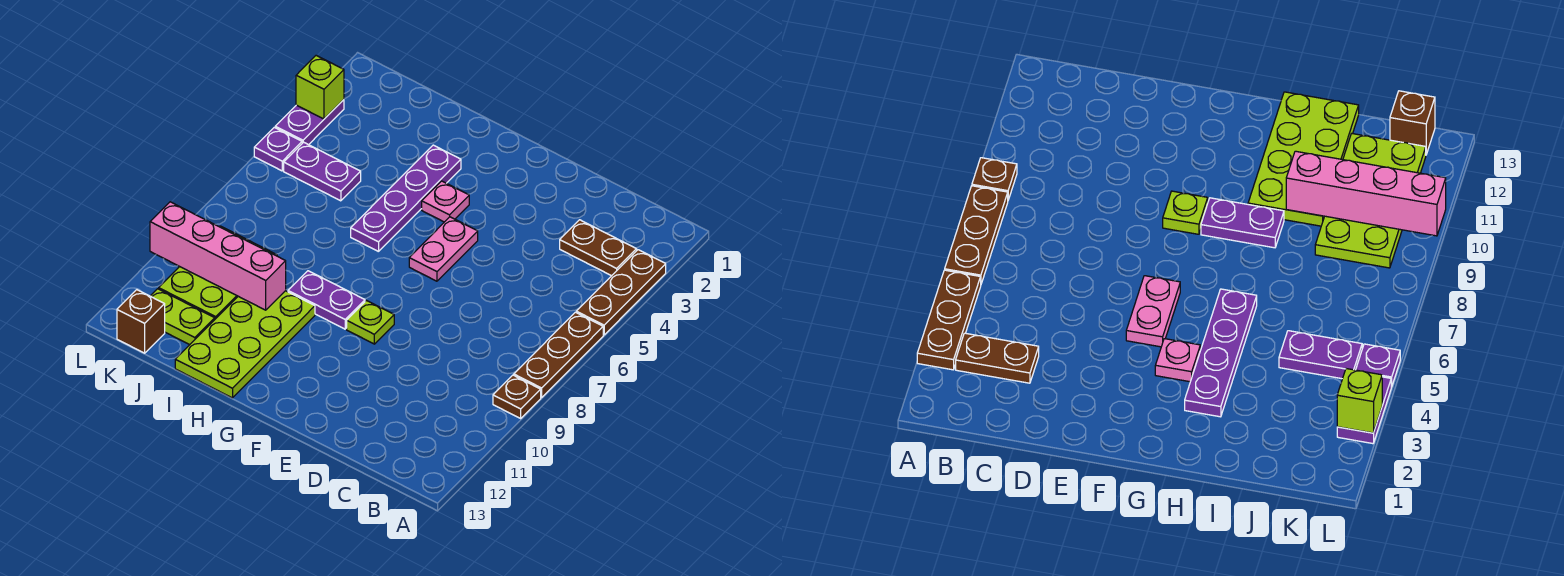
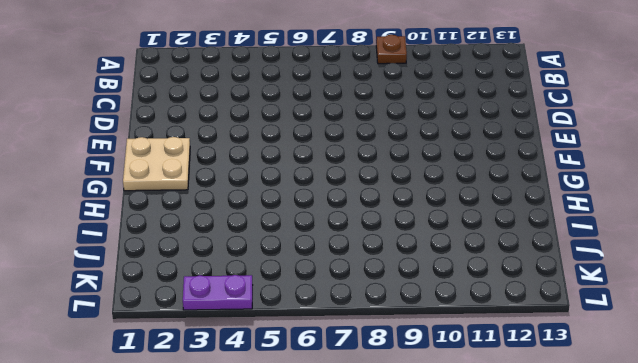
tan plate F1:G2 level 1 -> none
none -> brown plate A3:A5 level 1
none -> brown plate A6:A8 level 1
none -> brown plate B3:C3 level 1

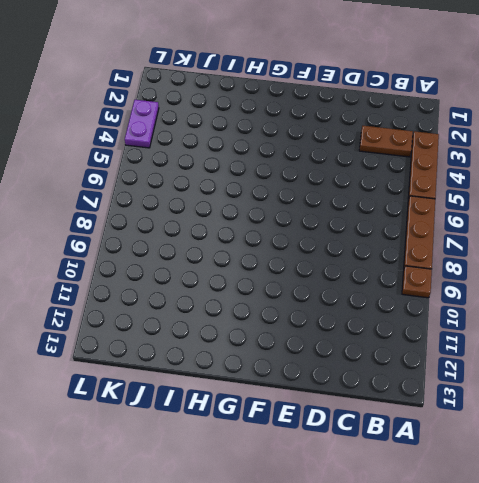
none -> pink plate F5:F6 level 1
none -> lime plate F9 level 1
none -> pink plate G4 level 1

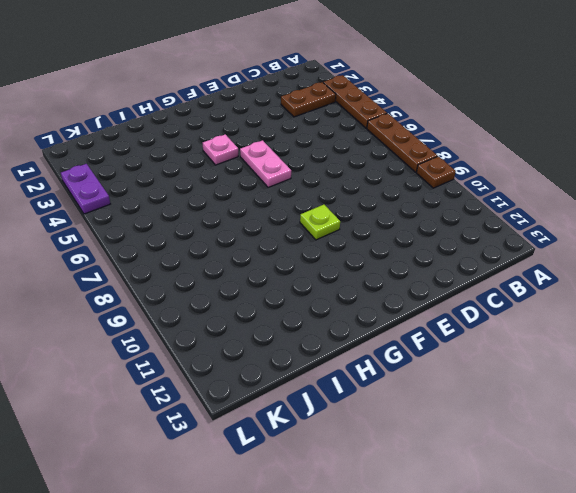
none -> purple plate G9:H9 level 1
none -> purple plate H3:H6 level 1
none -> lime plate H10:I13 level 1

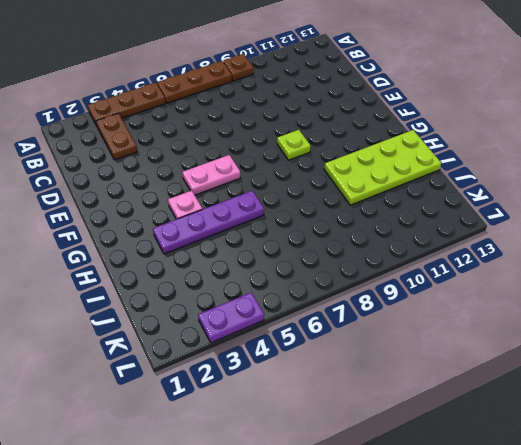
none -> purple plate G9:H9 level 1
none -> purple plate J5:K5 level 1
none -> lime plate J9:K11 level 1

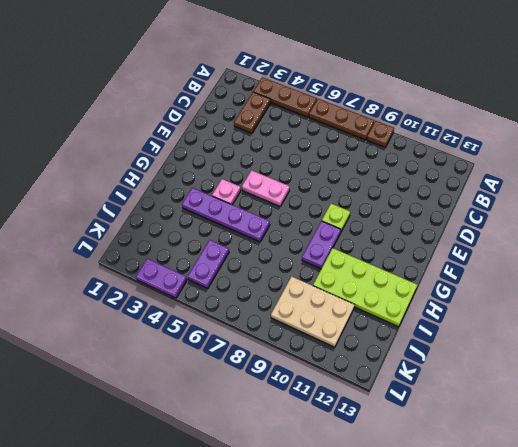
tan plate J9:K11 level 1 -> lime plate J9:K11 level 1
none -> lime plate J12:K12 level 1
none -> brown brick K13 level 1
none -> purple plate L5 level 1

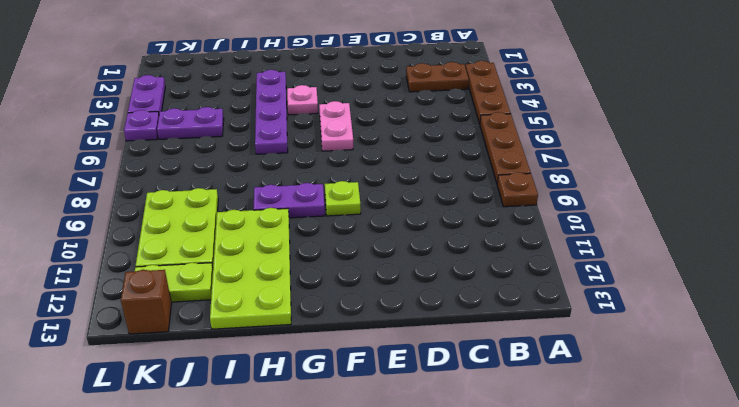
none -> pink brick I10:L10 level 2
none -> lime brick L3 level 2

